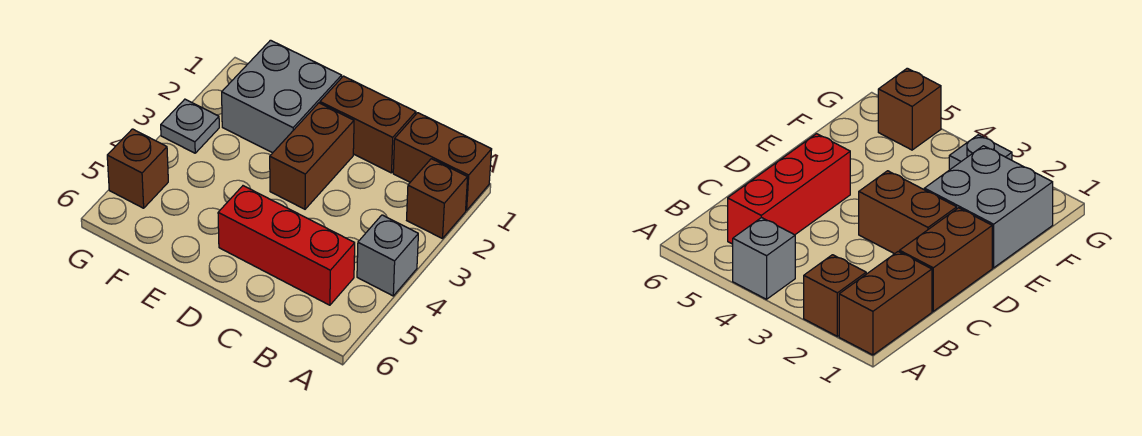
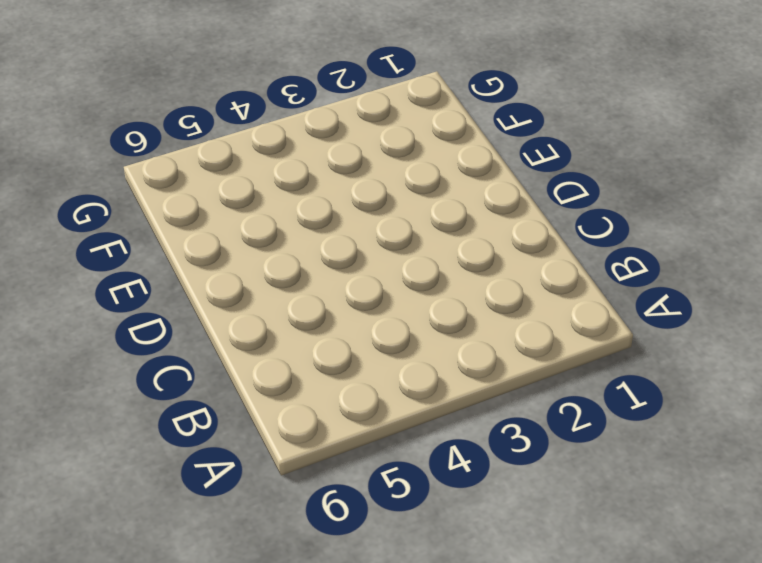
none -> brown brick A1:B1 level 1
none -> brown brick A2 level 1

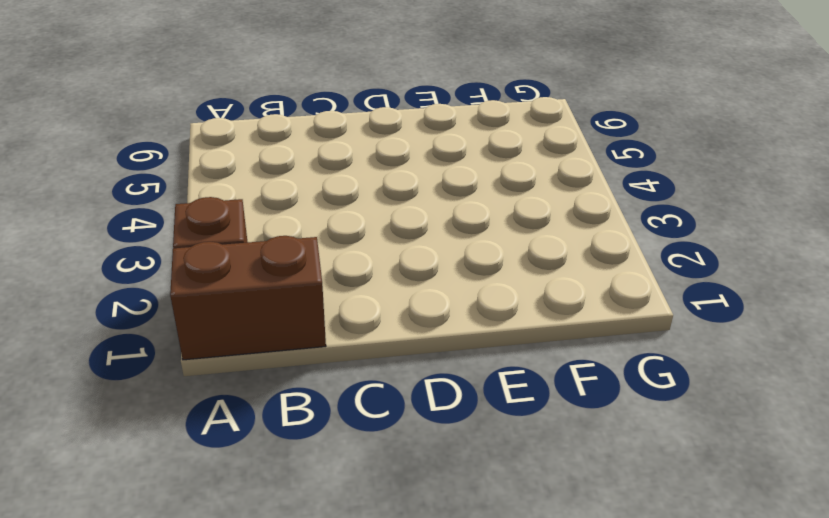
none -> grey brick A4 level 1
none -> red brick B5:D5 level 1

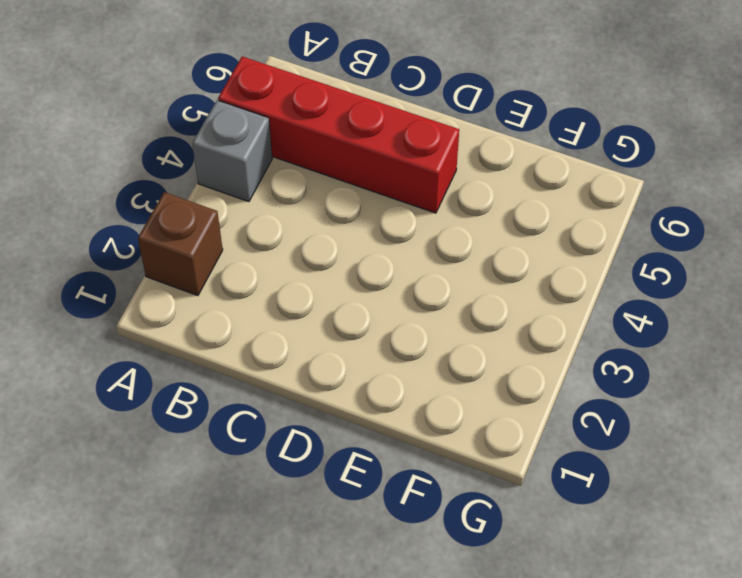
red brick A5:D5 level 1 -> red brick B5:D5 level 1
none -> brown brick A1:B1 level 1
none -> brown brick C1:D1 level 1

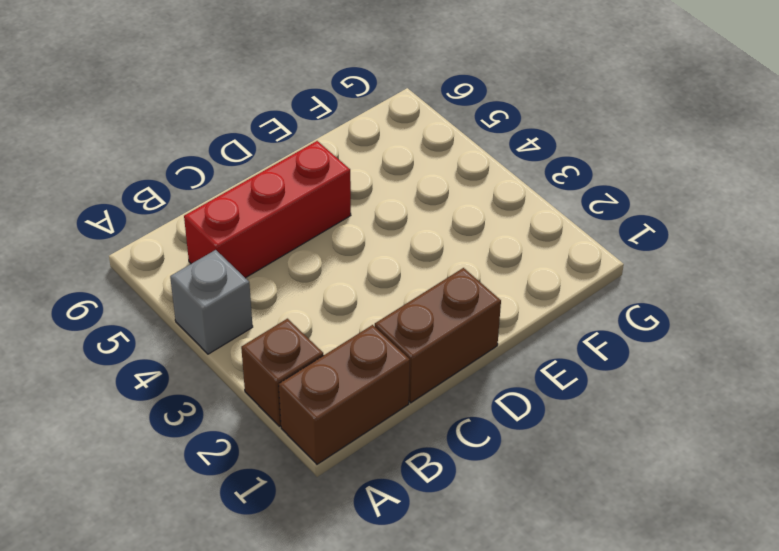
none -> brown brick D2:D3 level 1
none -> grey brick E1:F2 level 1

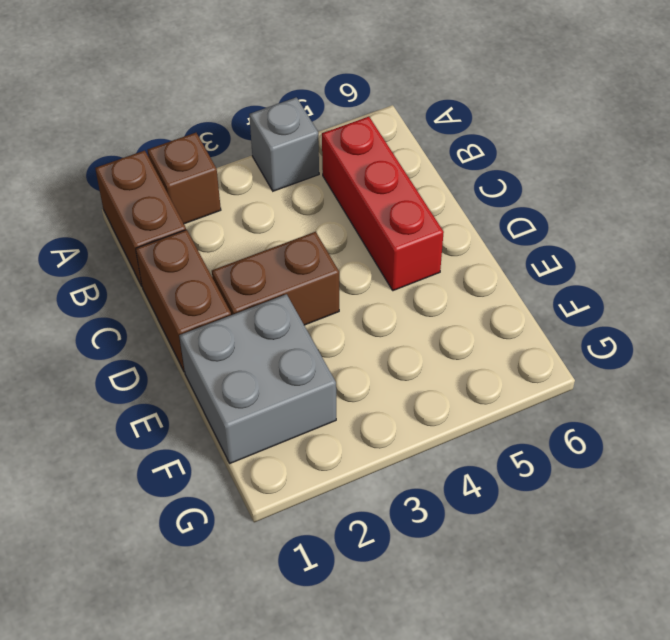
none -> grey plate G3 level 1
none -> brown brick G5 level 1

